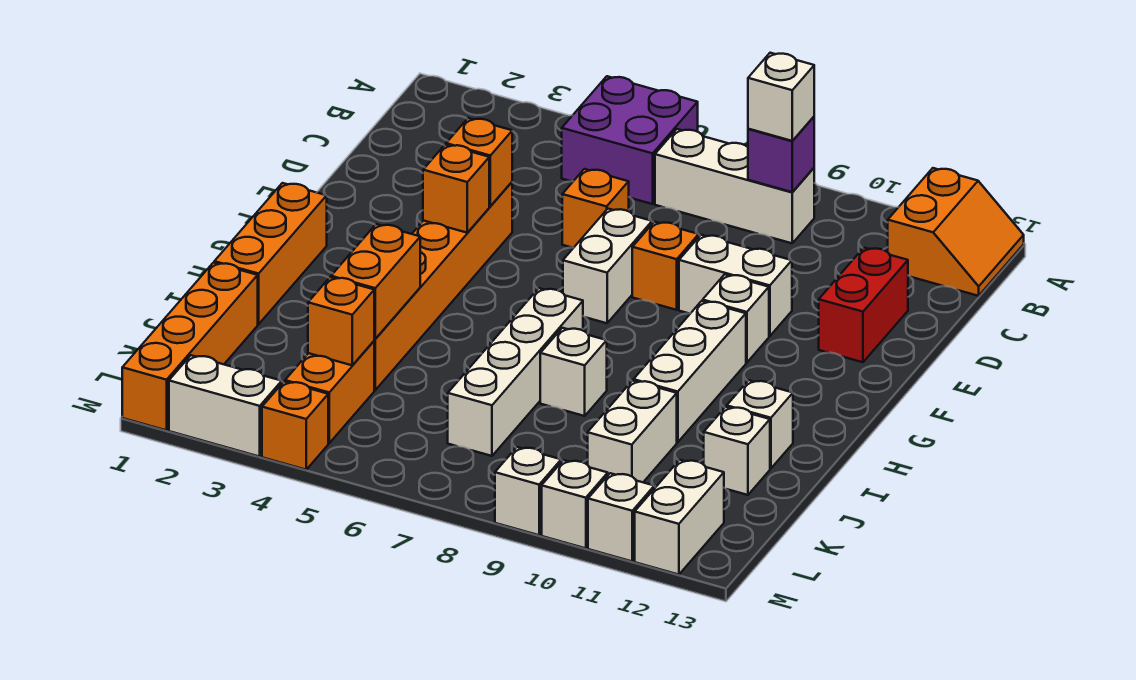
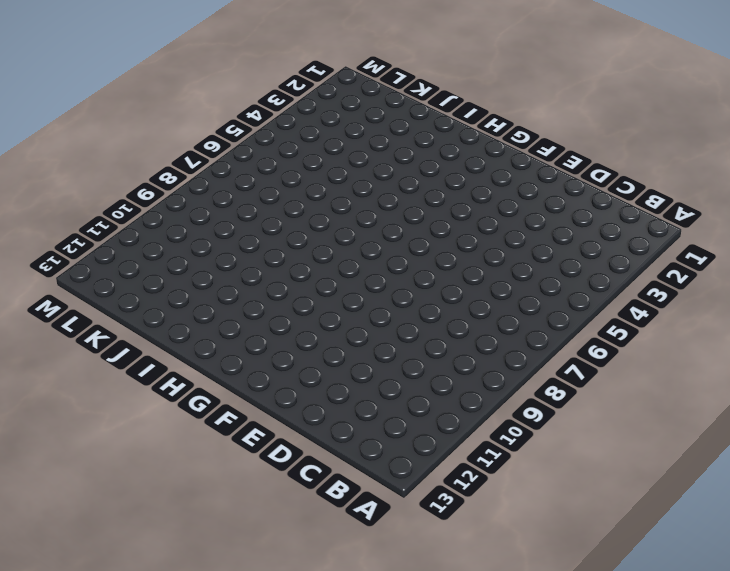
none -> purple brick A5:B6 level 1
none -> orange slope A12:B13 level 1 top 12
none -> white brick B7:B9 level 1
none -> orange brick D6 level 1

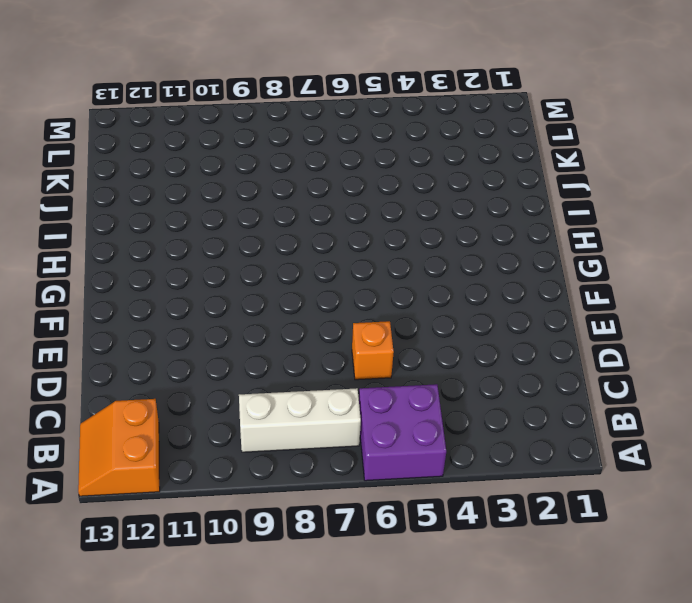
none -> red brick D12:E12 level 1
none -> orange brick E4:J4 level 1
none -> white brick E7:F7 level 1
none -> orange brick E8 level 1

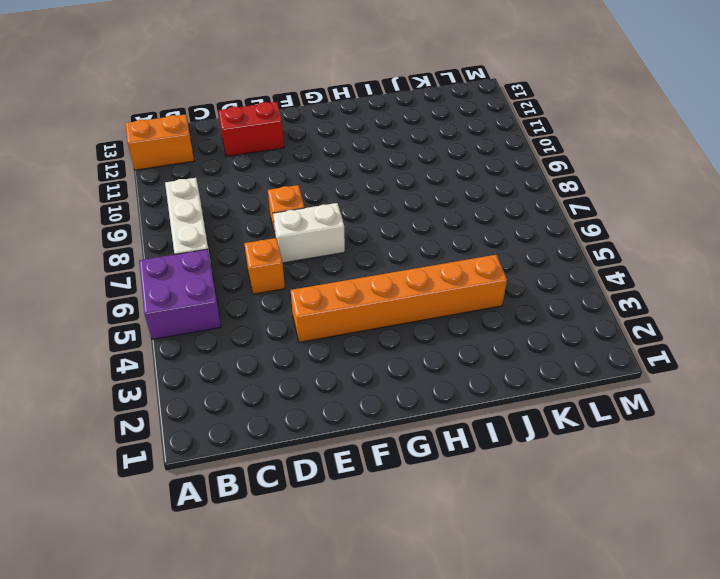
none -> white brick E9:E10 level 1
none -> white brick F10 level 1
none -> orange brick G1:I1 level 1
none -> white brick G10:I10 level 1

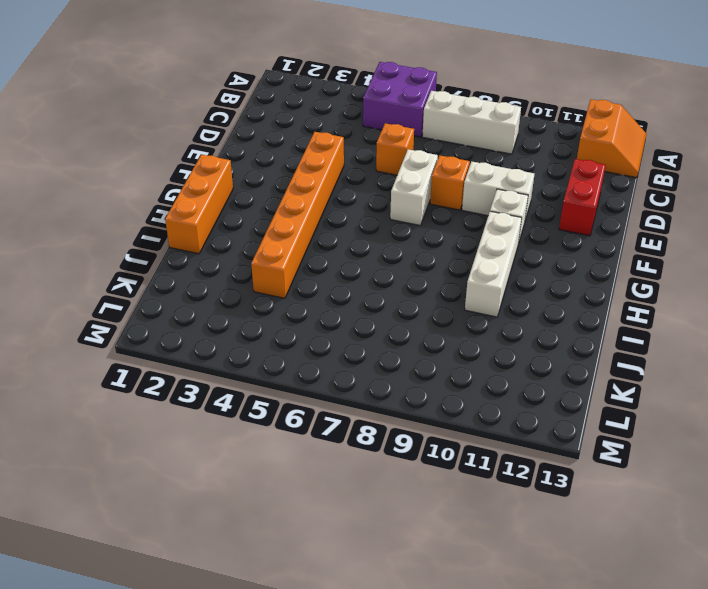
none -> white brick H7:K7 level 1
none -> white brick I8 level 1
none -> white brick I12 level 1
none -> orange brick J1:M1 level 1

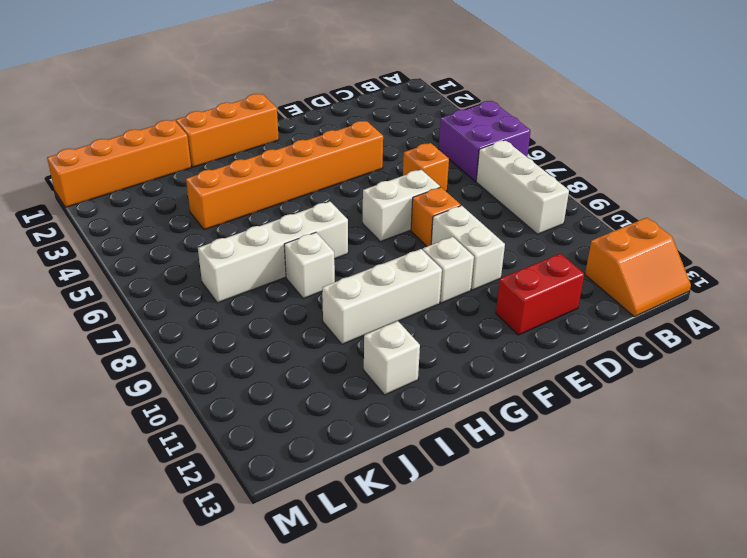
none -> white brick J10:K10 level 1
none -> white brick J12 level 1
none -> orange brick K4:L4 level 1
none -> white brick L12:M12 level 1

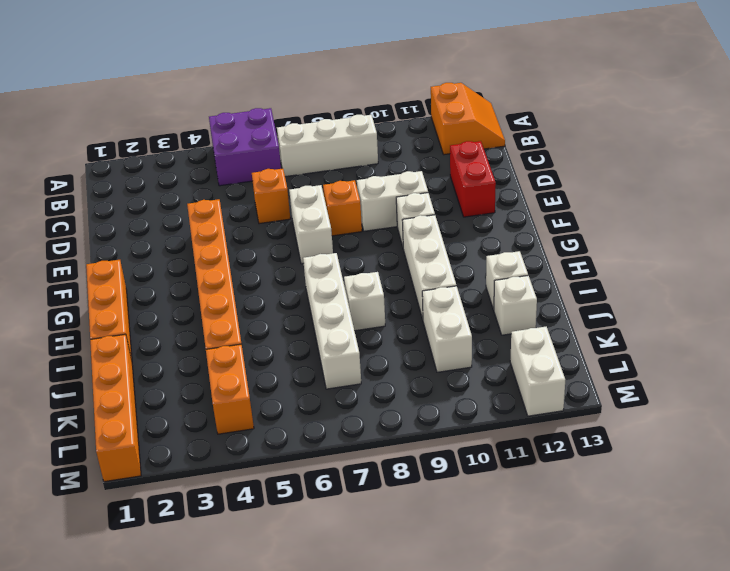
none -> white brick M2:M3 level 1
none -> orange brick M4 level 1
none -> white brick M9 level 1
none -> white brick M10 level 1

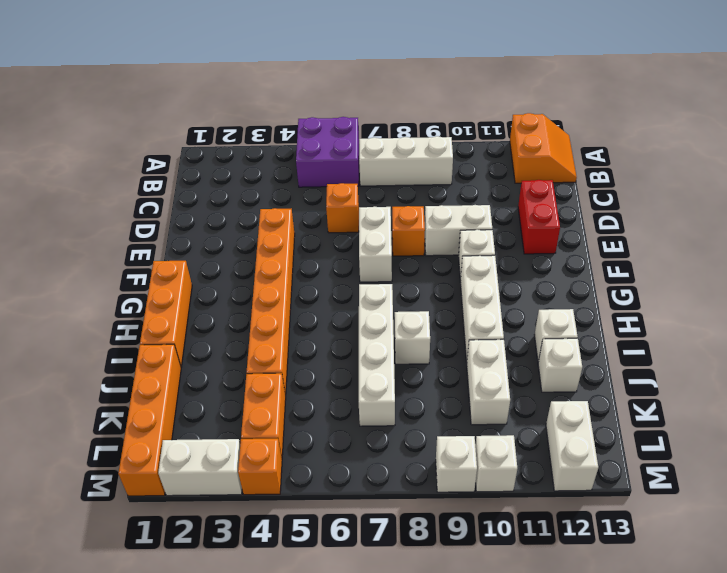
none -> white brick M11 level 1
none -> purple brick B9 level 2
none -> orange brick E4 level 2
none -> orange brick F4 level 2

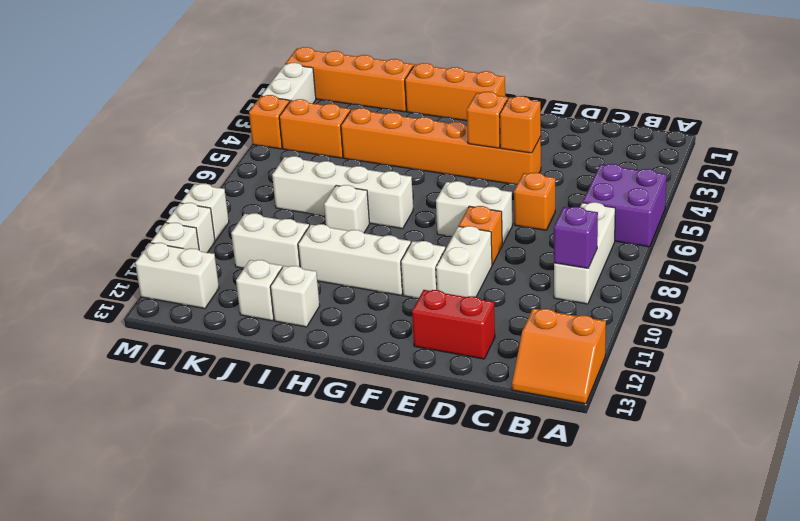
none -> orange brick I4:J4 level 2
none -> orange brick K4 level 2
none -> white brick B9 level 3

